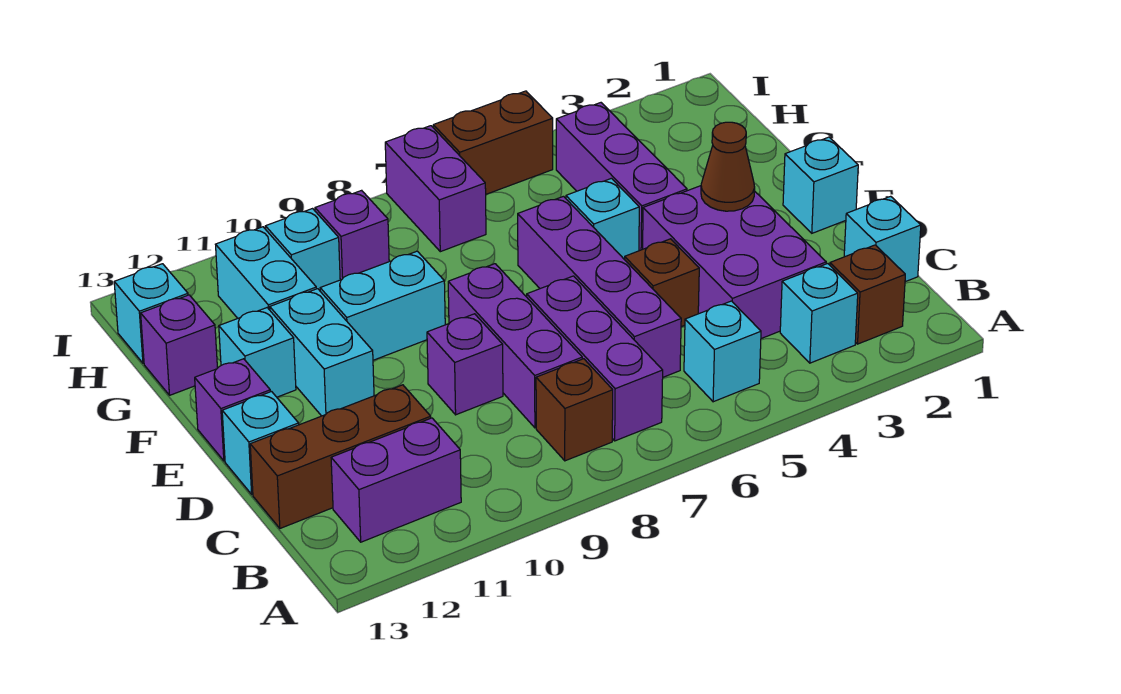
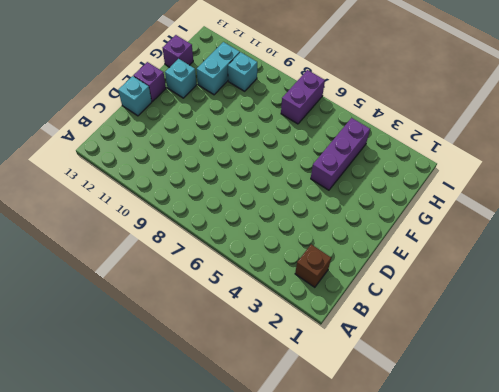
none -> cyan brick B3 level 1
none -> cyan brick B5 level 1
none -> purple brick B7:D7 level 1

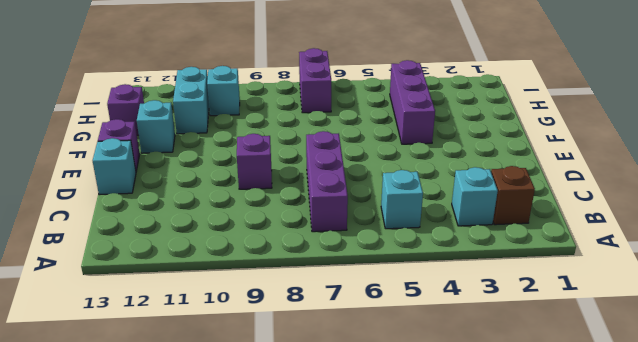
none -> brown brick B8 level 1
none -> purple brick B11:B12 level 1
none -> cyan brick C1 level 1

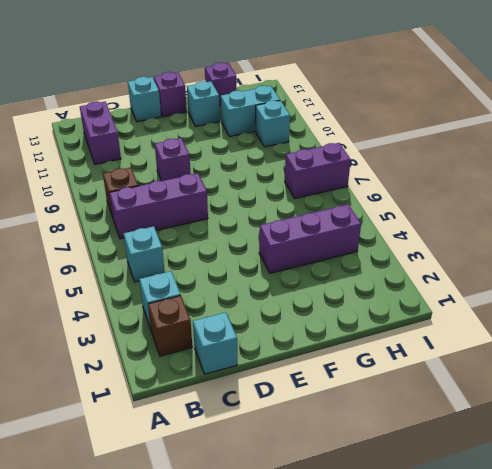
none -> purple brick C3:E4 level 1
none -> purple brick C6:F6 level 1
none -> purple brick C8:E8 level 1

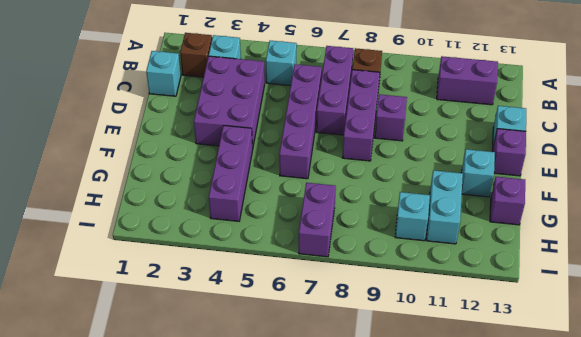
none -> brown brick C11:C13 level 1
none -> brown brick D5 level 1
none -> cyan brick E1 level 1

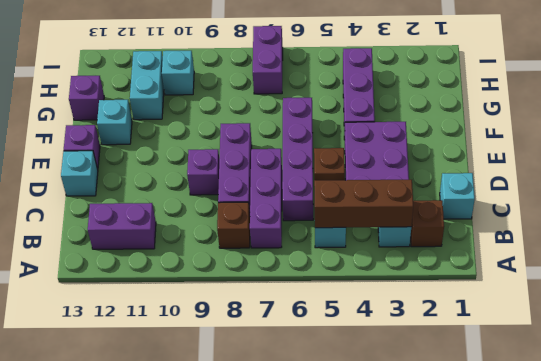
brown brick B3:B5 level 2 -> brown brick C11:C13 level 1
none -> cyan brick E1 level 1
none -> cyan brick E11:F11 level 1
none -> cyan brick F5 level 1

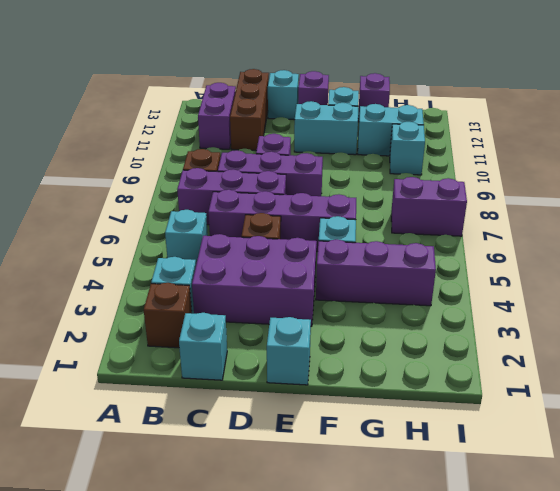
none -> cyan brick F9:F10 level 1
none -> purple brick H9 level 1
none -> cyan brick H13 level 1

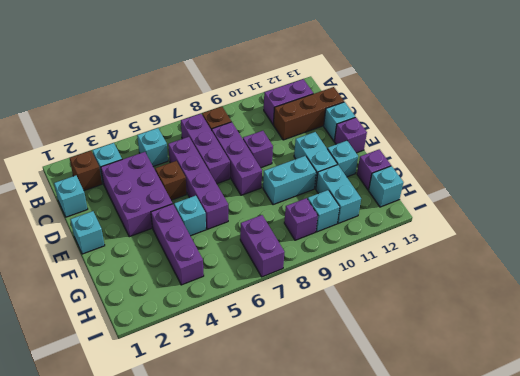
none -> brown brick I5:I6 level 1
none -> brown cone E3 level 2

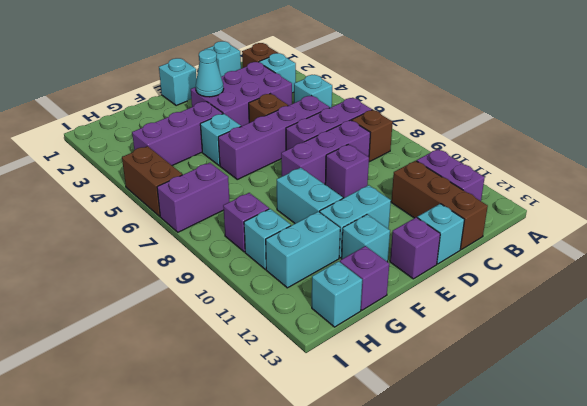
cyan cone E3 level 2 -> brown cone E3 level 2

